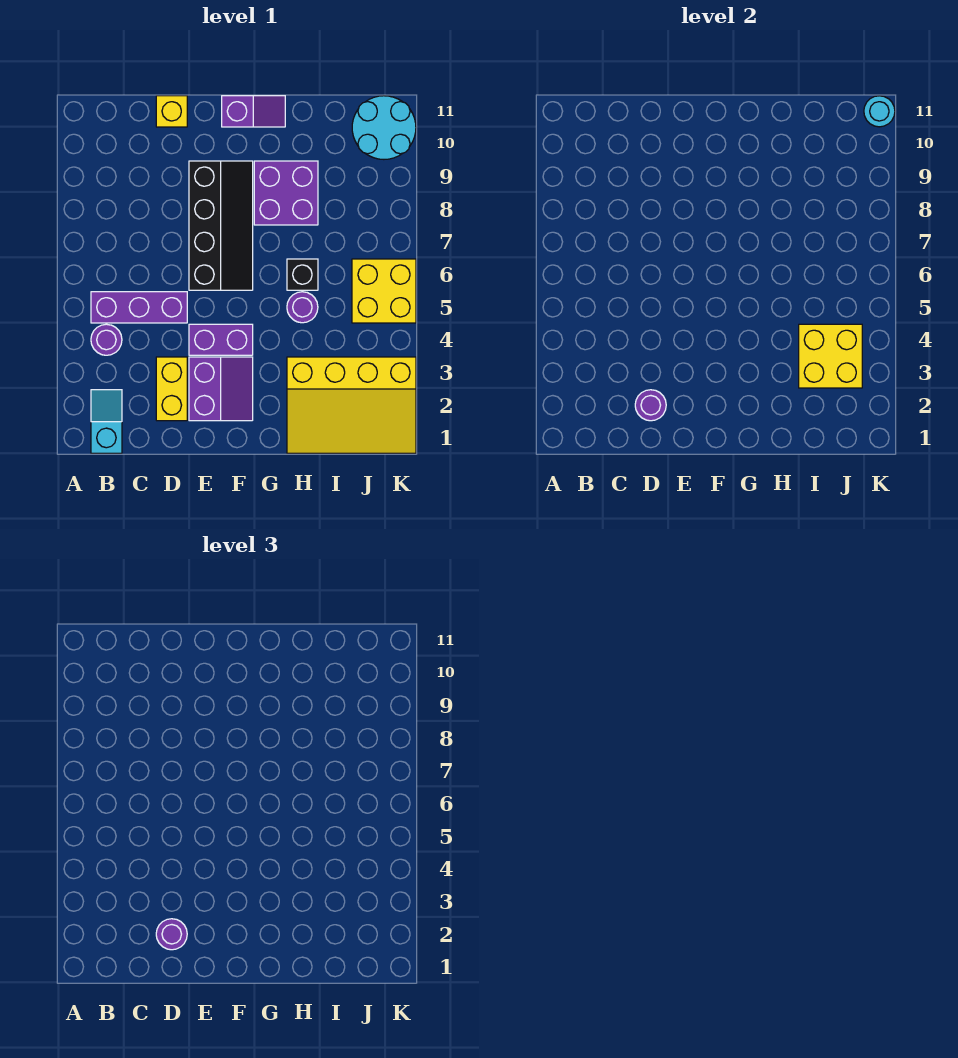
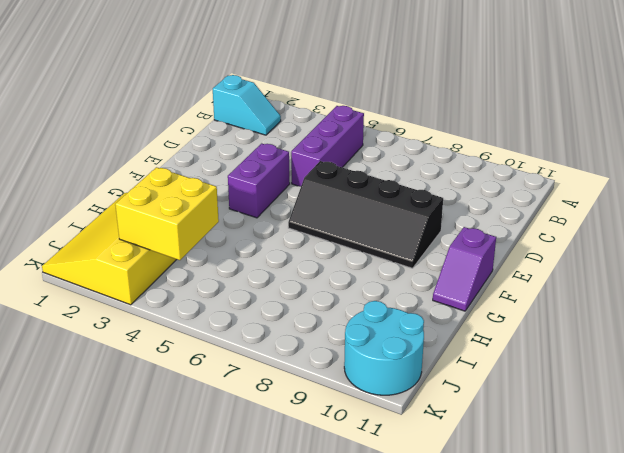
none -> purple round brick B4 level 1
none -> yellow brick D2:D3 level 1
none -> yellow brick D11 level 1

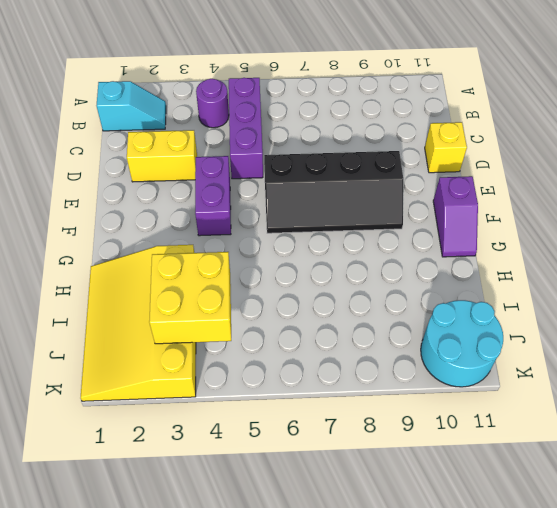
none -> purple slope E2:F3 level 1 top E
none -> purple brick G8:H9 level 1
none -> purple round brick H5 level 1

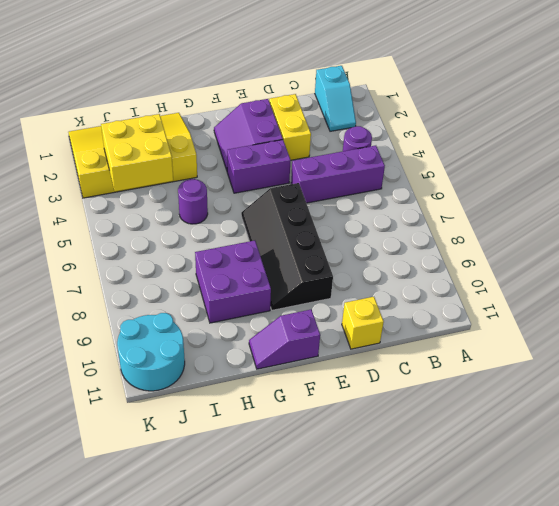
none -> black brick H6 level 1
none -> yellow brick J5:K6 level 1
none -> purple round brick D2 level 2

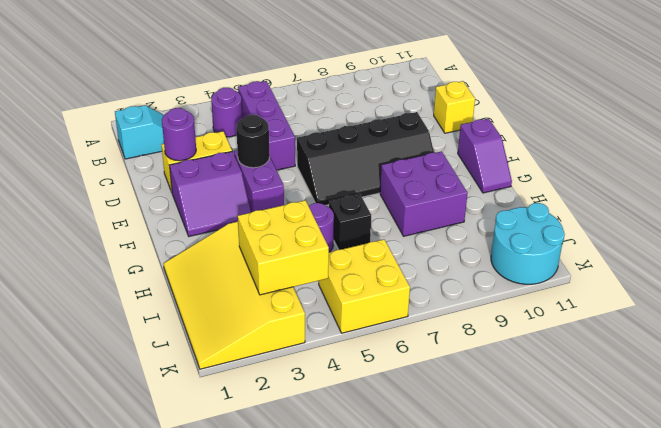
black round brick E4 level 2 -> none
none -> cyan round brick K11 level 2
none -> purple round brick D2 level 3

